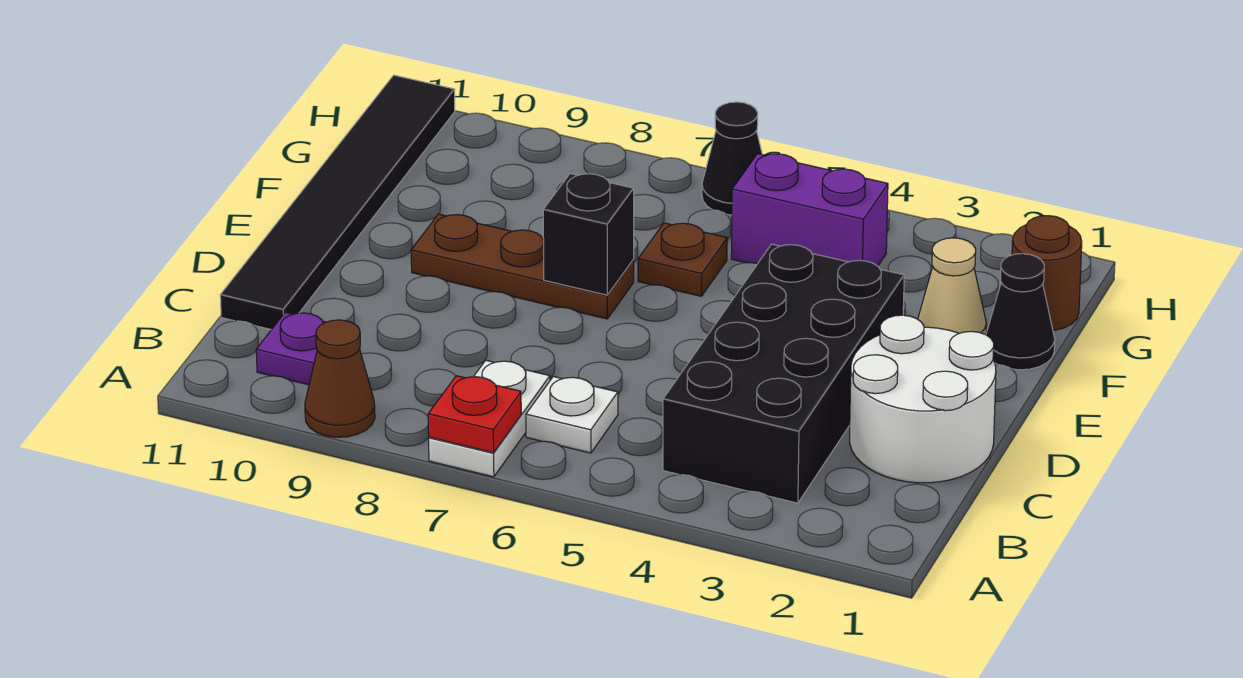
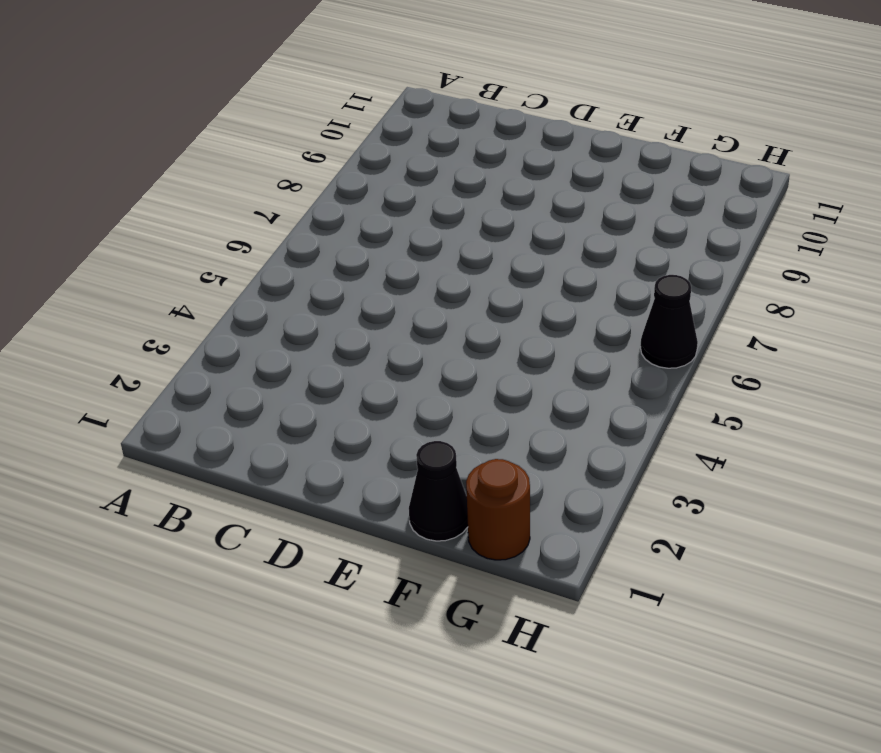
none -> white plate A7:B7 level 1
none -> brown cone A9 level 1
none -> black brick B3:E4 level 1

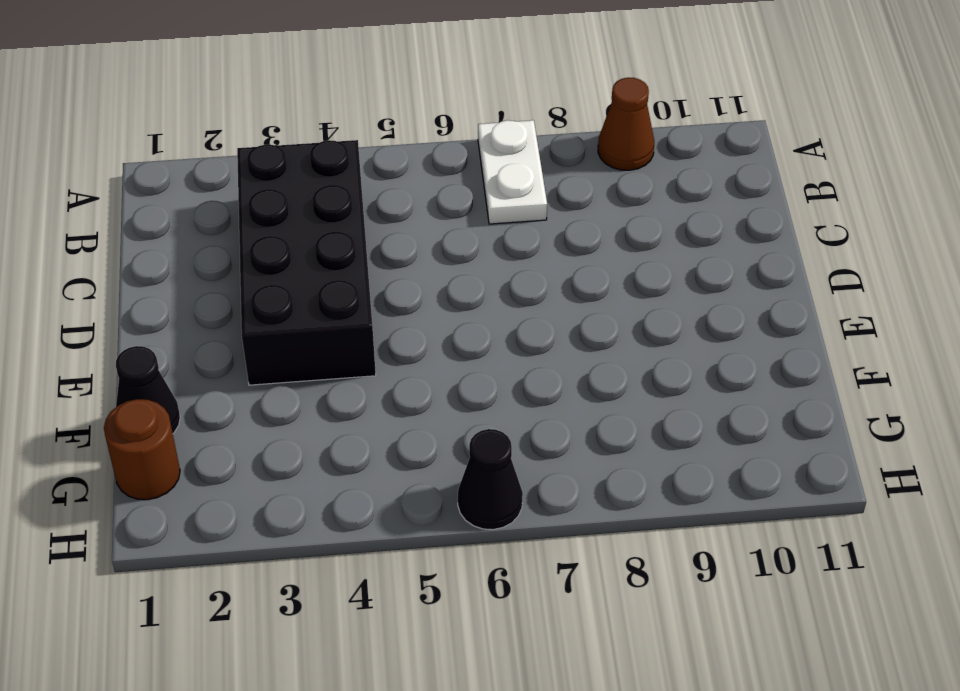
none -> white plate B6 level 1
none -> purple plate B10 level 1
none -> white round brick C1:D2 level 1

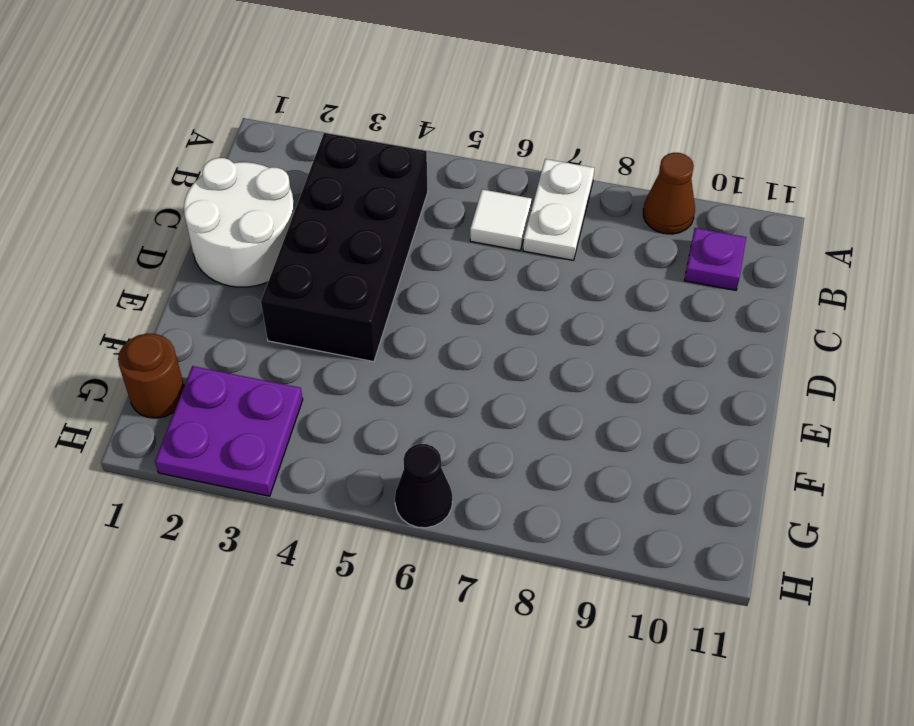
white tile B6 level 1 -> white plate B6 level 1
purple plate G2:H3 level 1 -> none
none -> black tile C11:H11 level 1
none -> brown plate E7:E9 level 1
none -> black cone F1 level 1

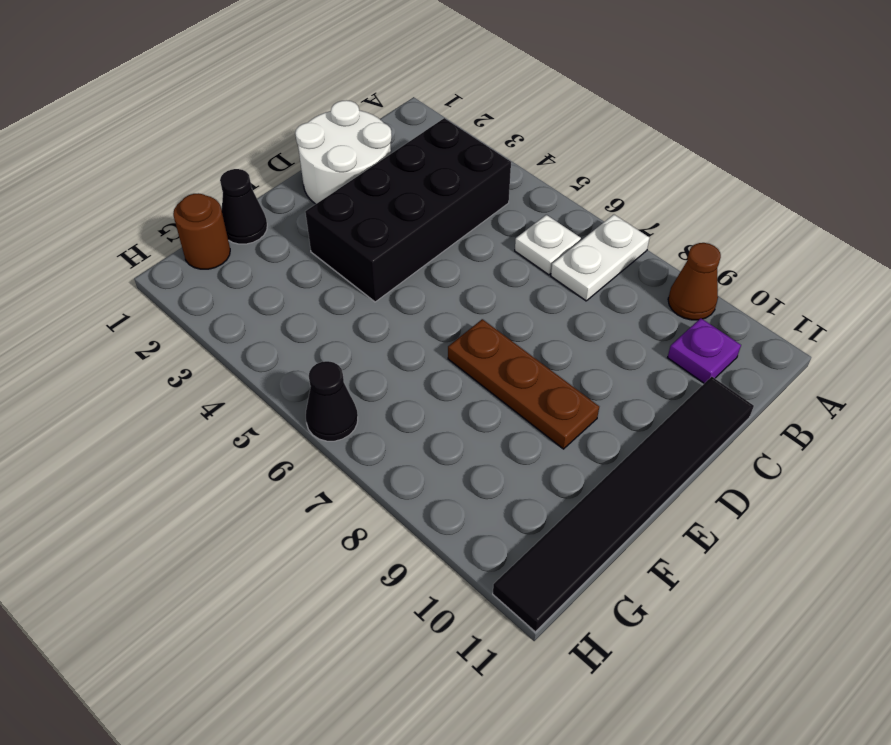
none -> tan cone F2 level 1
none -> brown plate F6 level 1
none -> purple brick G4:G5 level 1

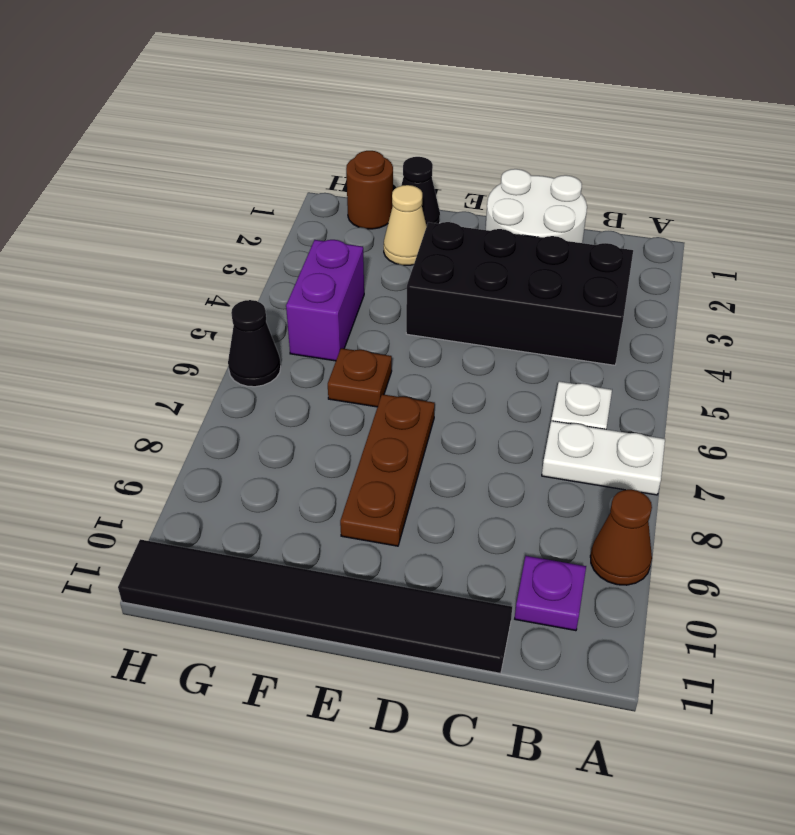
none -> red plate A7 level 2
none -> black brick E7 level 2

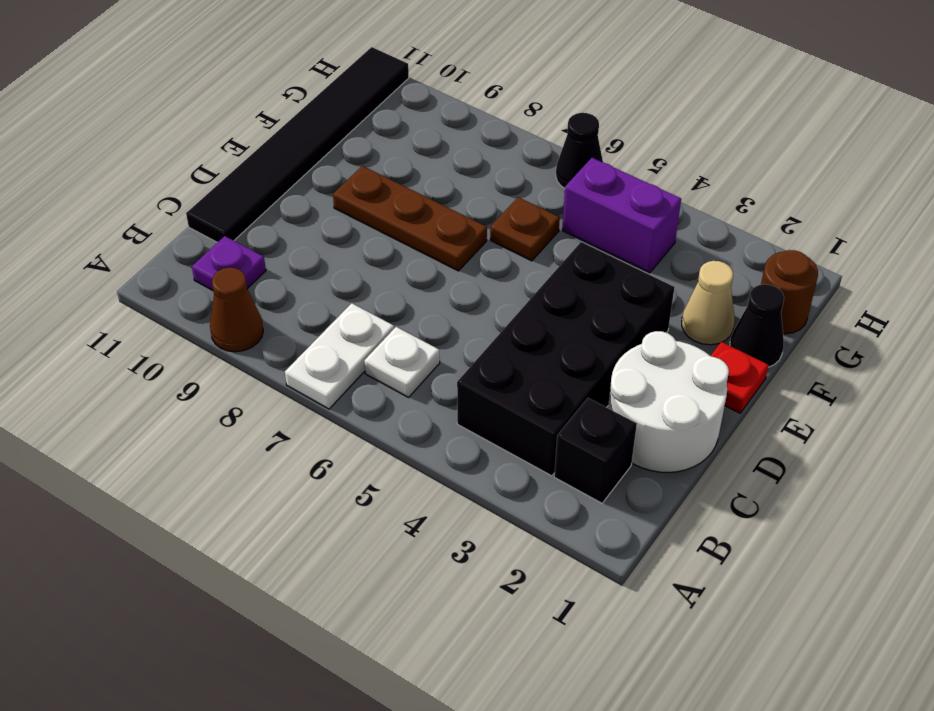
black brick B2 level 1 -> black brick E7 level 2
red plate E1 level 1 -> red plate A7 level 2

